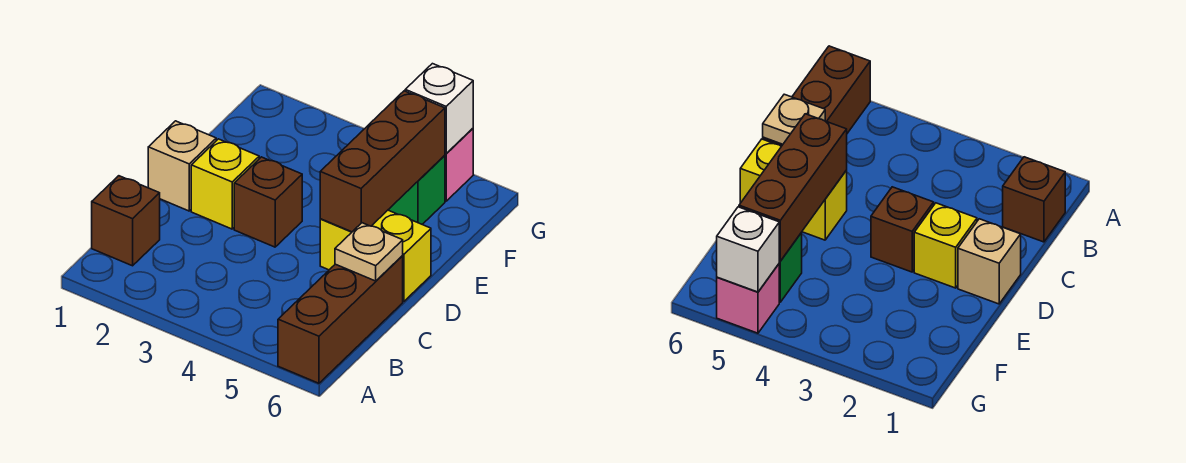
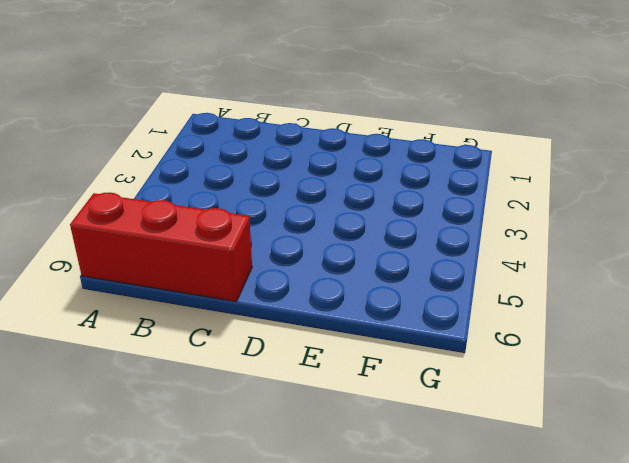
red brick A6:C6 level 1 -> brown brick A6:C6 level 1
none -> brown brick B1 level 1
none -> tan brick D1 level 1

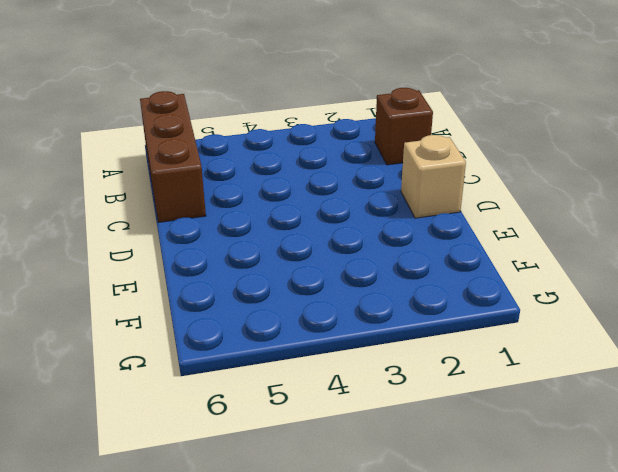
none -> yellow brick D2 level 1
none -> brown brick D3 level 1

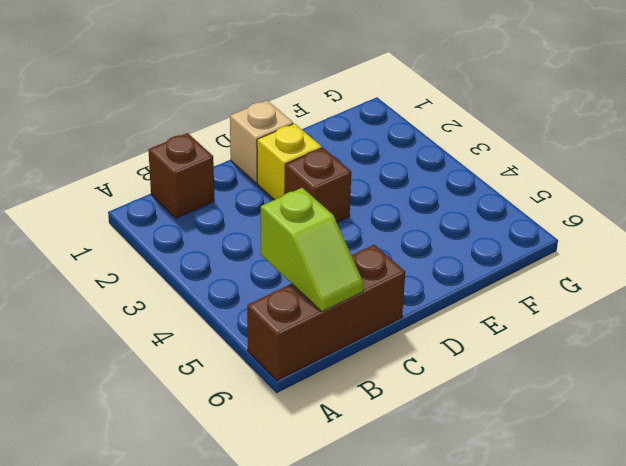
lime slope B5:B6 level 2 top 5 -> none
none -> yellow brick D5:D6 level 1
none -> green brick F5 level 1

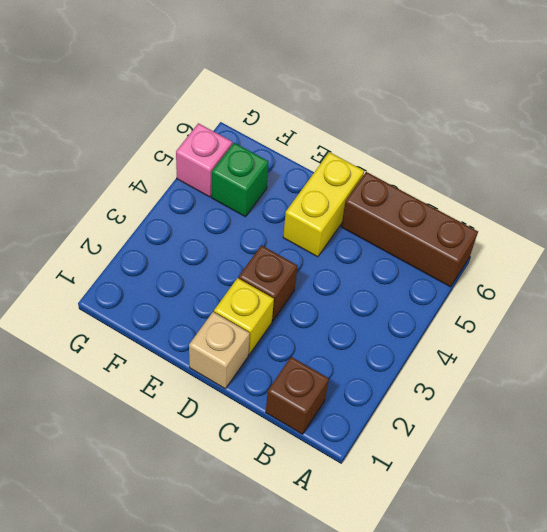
none -> tan plate C6 level 2
none -> brown brick D5:F5 level 2

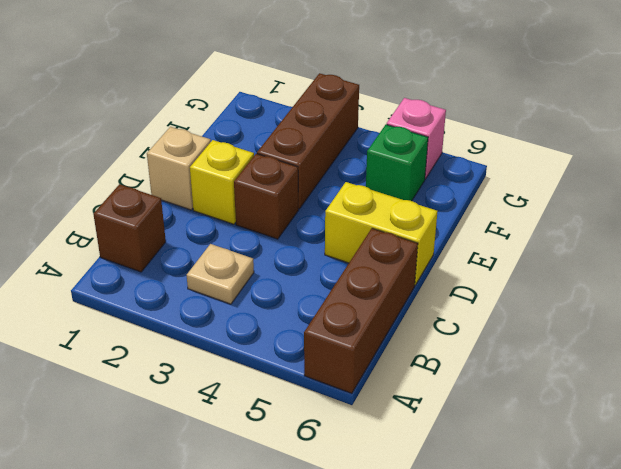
tan plate B3 level 1 -> tan plate C6 level 2
brown brick E3:G3 level 1 -> brown brick D5:F5 level 2
none -> white brick G5 level 2

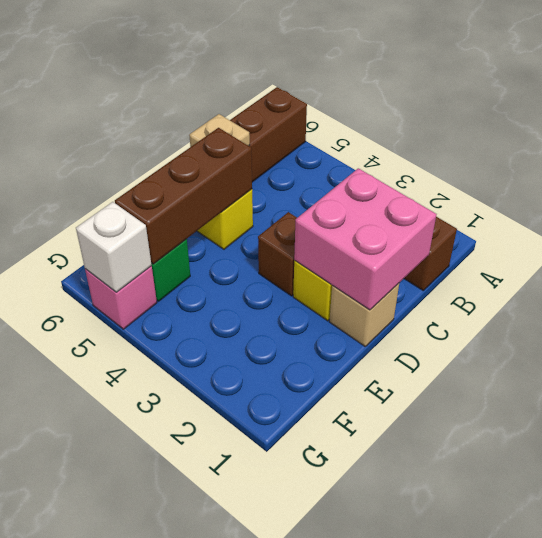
pink brick C1:D2 level 2 -> none

